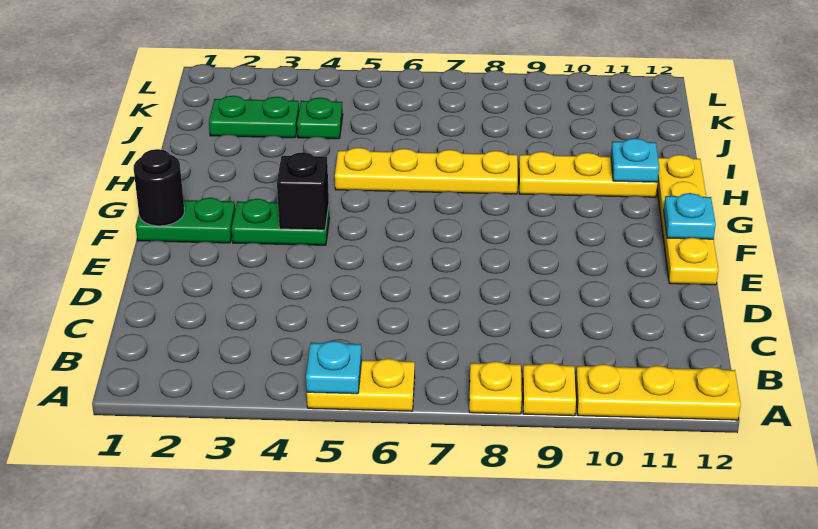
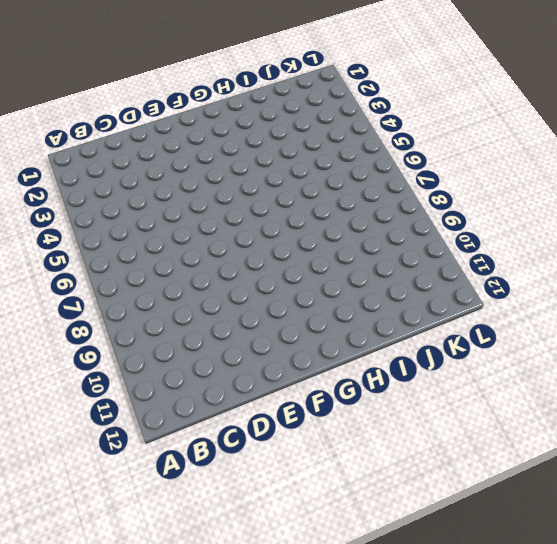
none -> yellow plate A5:A6 level 1
none -> yellow plate A8 level 1
none -> yellow plate A9 level 1

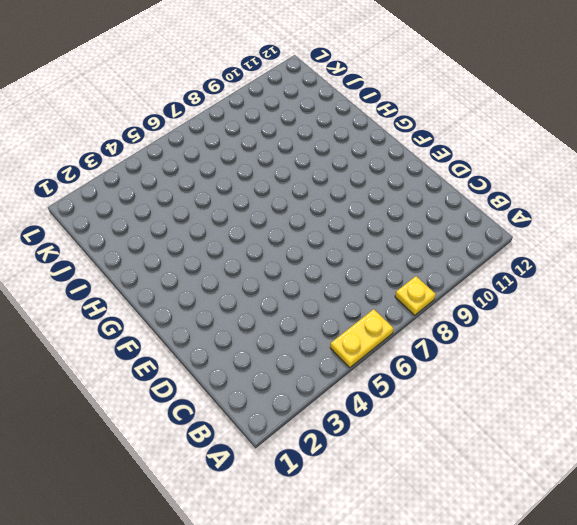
none -> yellow plate A9 level 1
none -> yellow plate A10:A12 level 1
none -> yellow plate E12:H12 level 1

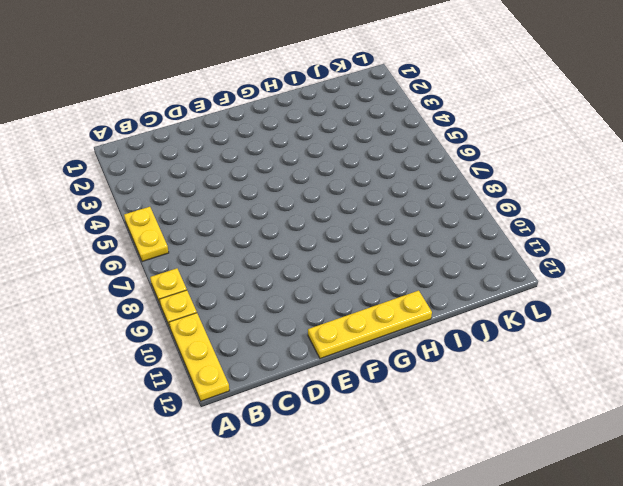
none -> green plate F1:F2 level 1
none -> green plate F3:F4 level 1
none -> yellow plate H5:H8 level 1

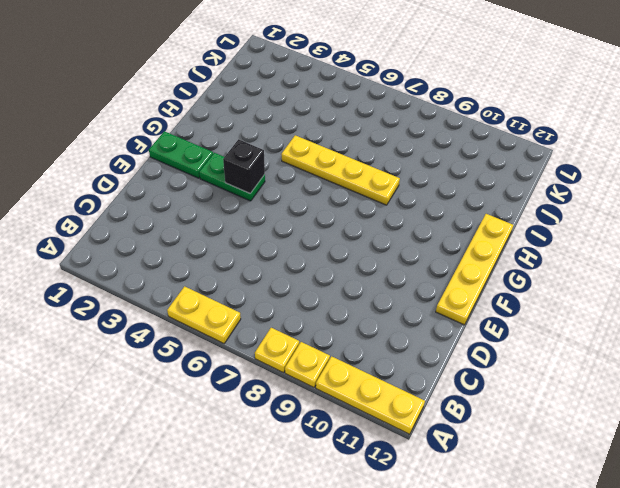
none -> yellow plate H9:H11 level 1
none -> green plate J2:J3 level 1
none -> green plate J4 level 1

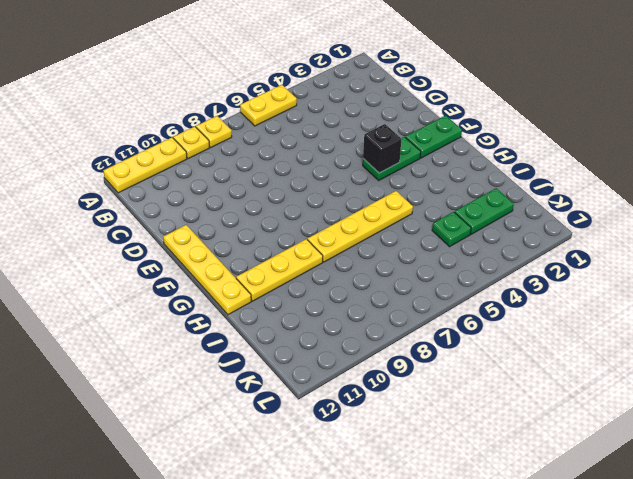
none -> cyan plate A5 level 2
none -> black round brick F1 level 2
none -> cyan plate F12 level 2

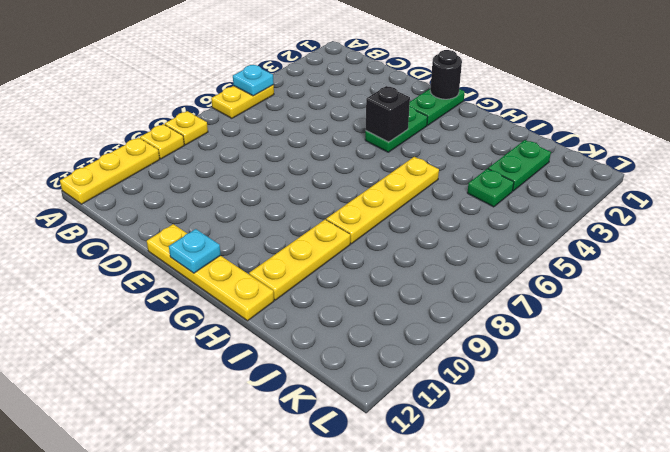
none -> cyan plate H11 level 2

